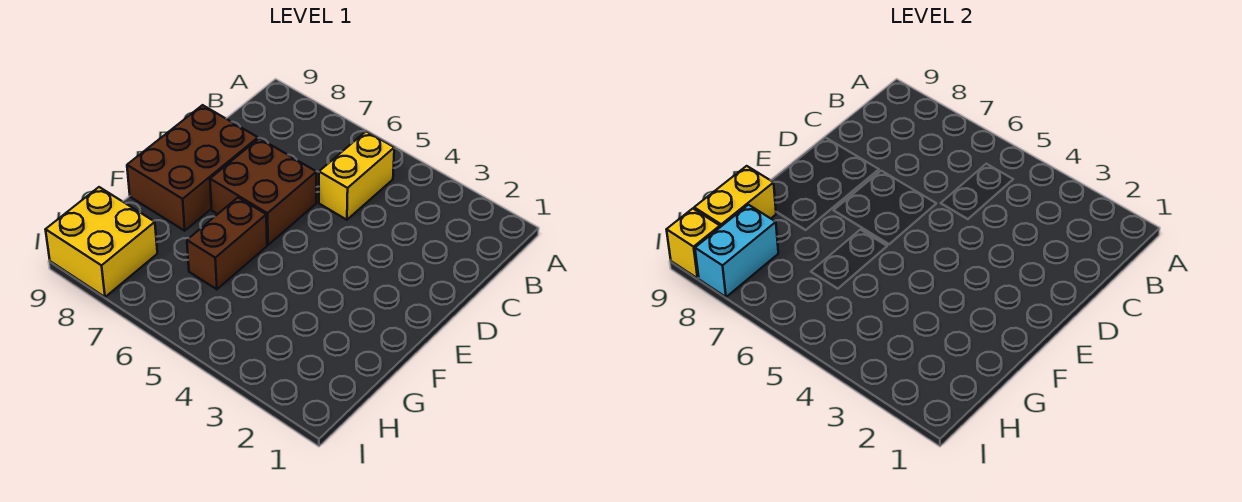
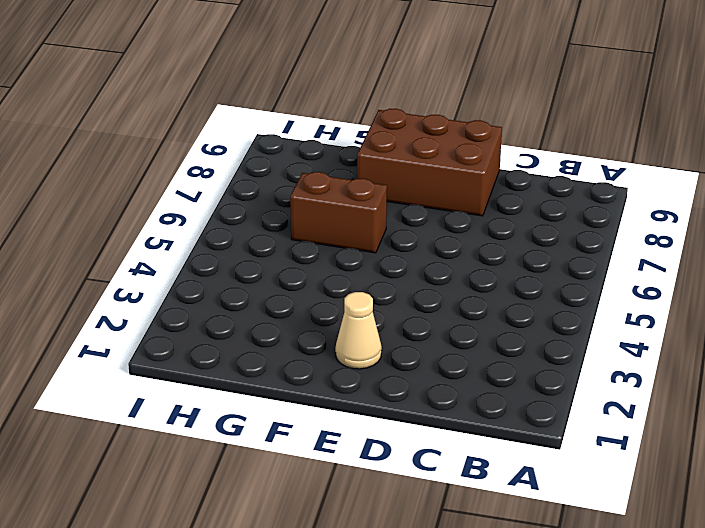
tan cone E2 level 1 -> none
none -> yellow brick B5:C5 level 1
none -> brown brick D6:E7 level 1

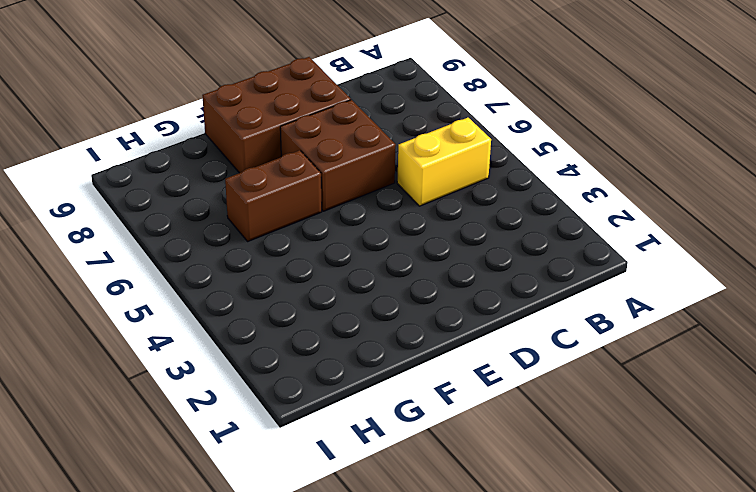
none -> yellow brick H8:I9 level 1
none -> yellow brick G9:H9 level 2

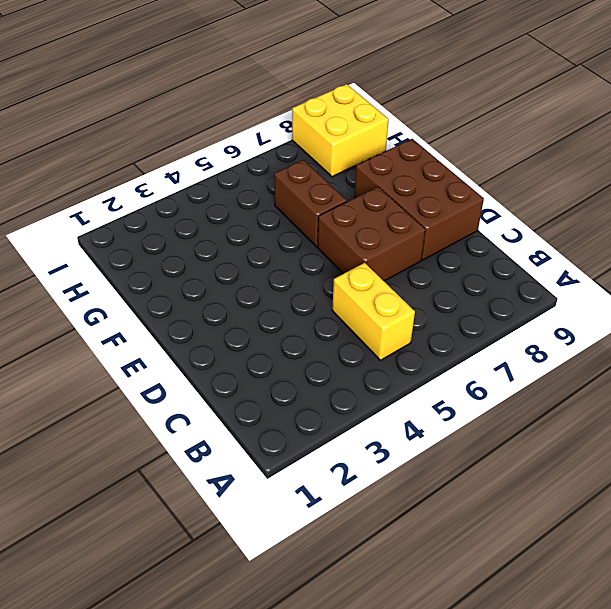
none -> yellow brick G9:H9 level 2
none -> cyan brick H8:I8 level 2

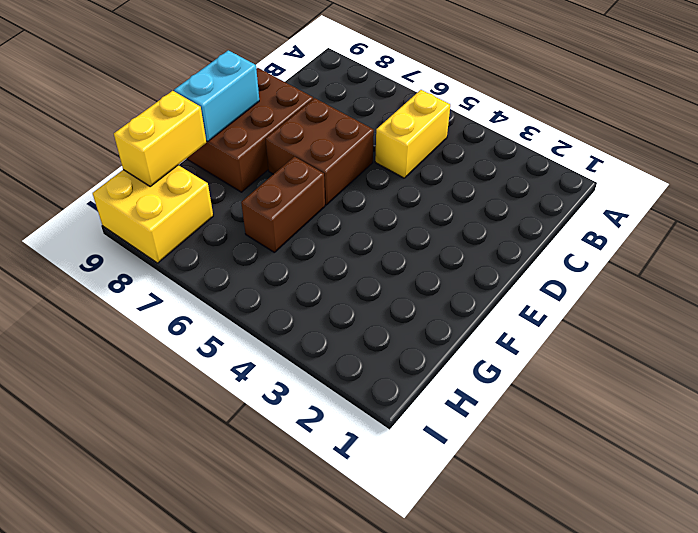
cyan brick E9:F9 level 2 -> cyan brick H8:I8 level 2
none -> yellow brick I9 level 2

